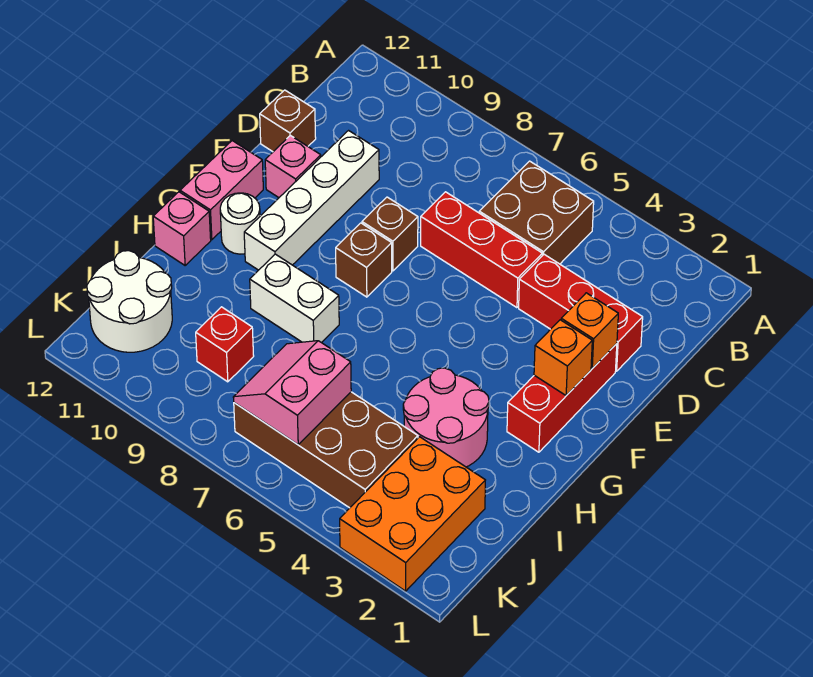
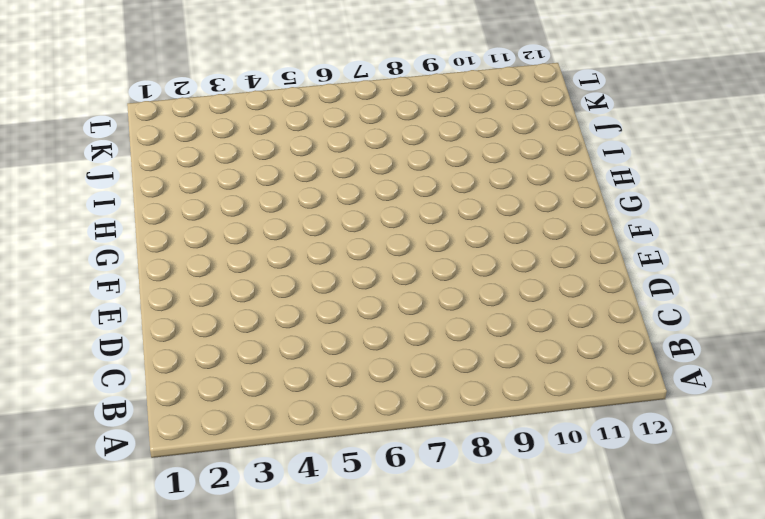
none -> brown brick B5:C6 level 1
none -> red brick D2:D4 level 1
none -> red brick D5:D7 level 1

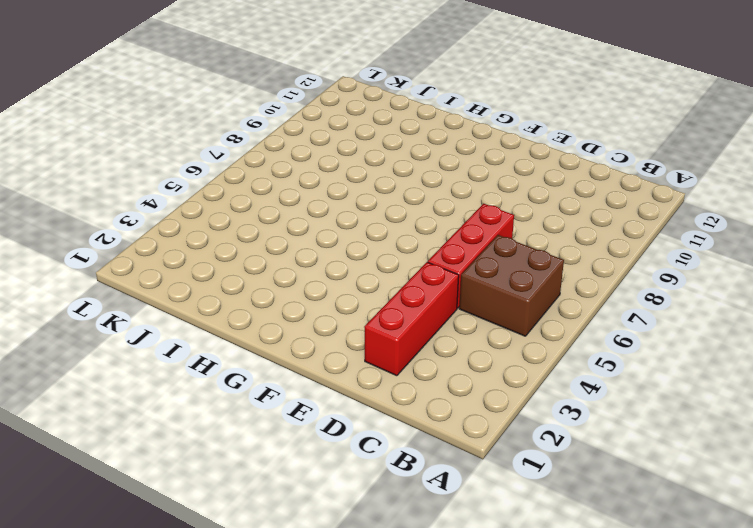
none -> white brick D10:G10 level 1
none -> brown brick D12 level 1
none -> red brick E2:G2 level 1

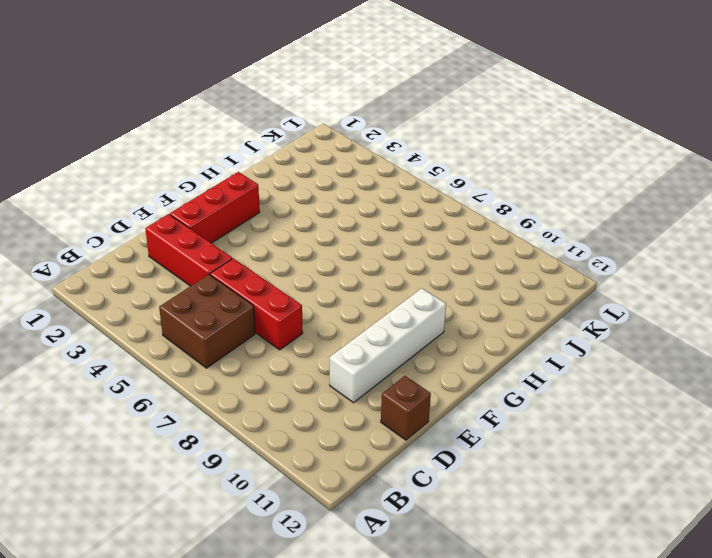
none -> brown brick E8 level 1
none -> pink brick E11 level 1
none -> brown brick F8 level 1

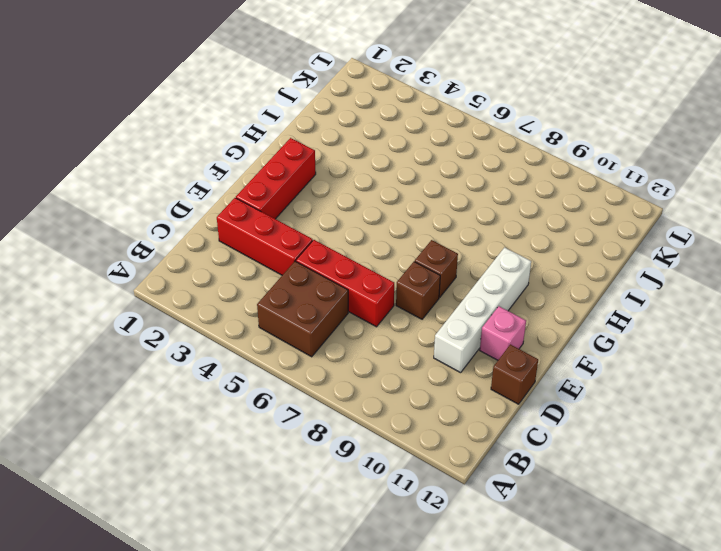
none -> pink brick F12:G12 level 1
none -> white round brick G11 level 1
none -> pink round brick H3:I4 level 1

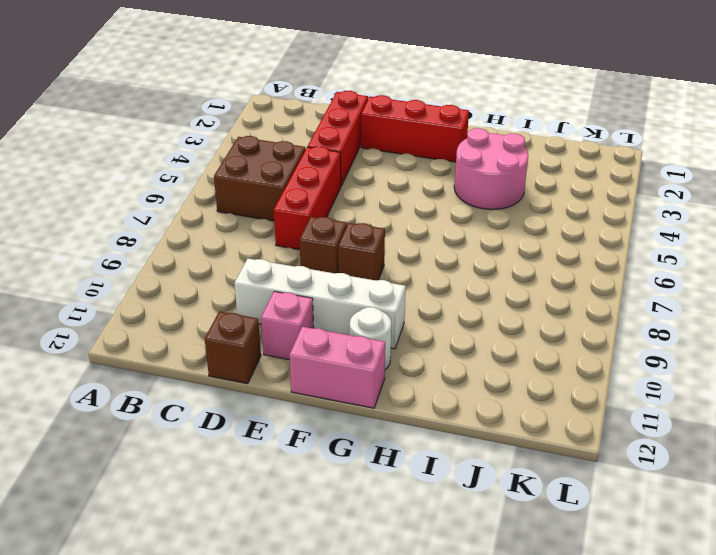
none -> white brick H8:H9 level 1
none -> pink brick H12 level 1
none -> orange brick J2:L3 level 1

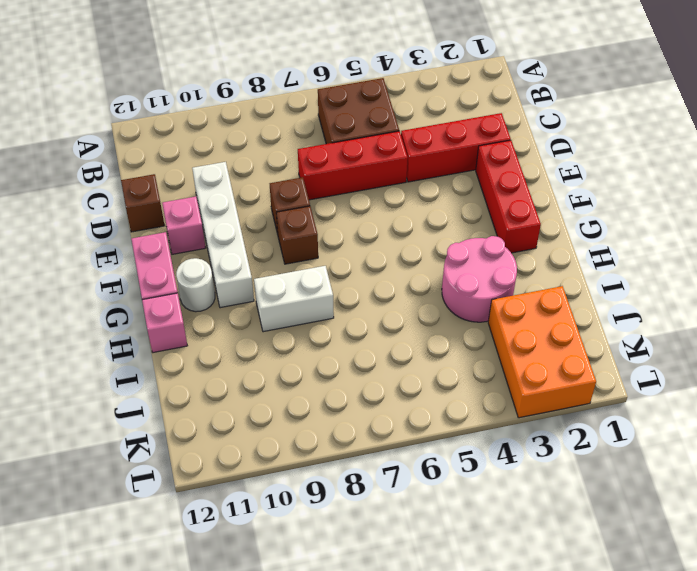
none -> brown brick J4:K7 level 1
none -> red brick J9 level 1
none -> white round brick J11:K12 level 1

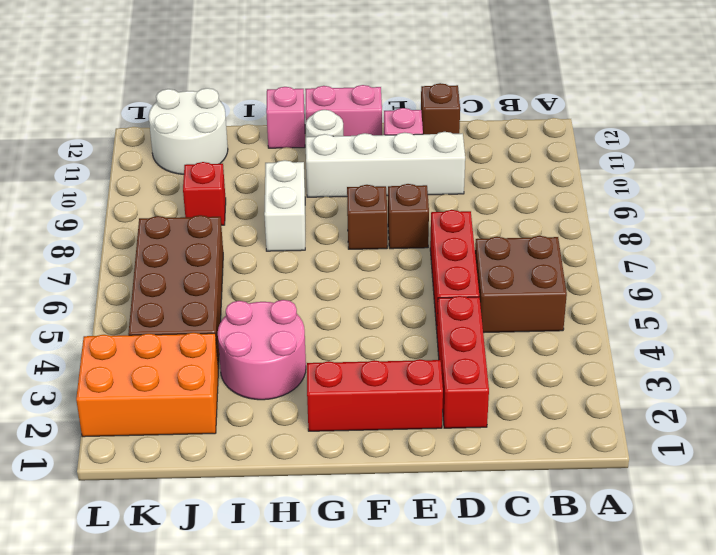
none -> orange brick E2 level 2
none -> orange brick F2 level 2
none -> pink slope J6:K7 level 2 top 6

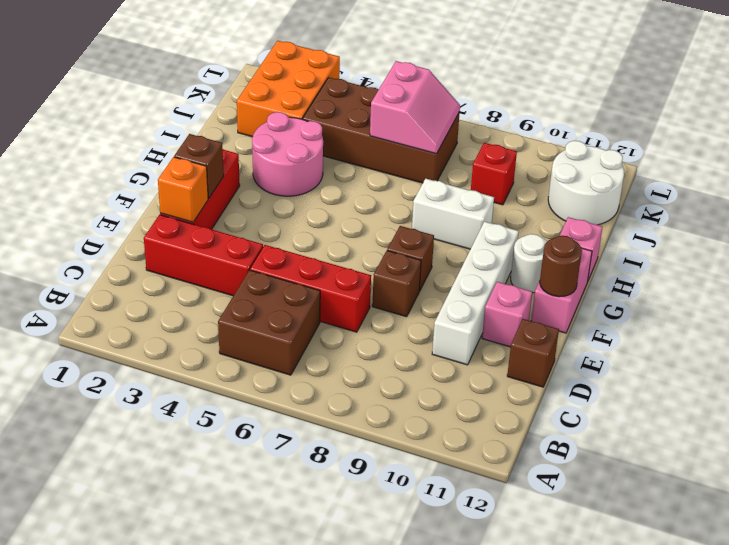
brown brick F2 level 2 -> orange brick F2 level 2
brown round brick F12 level 2 -> none

